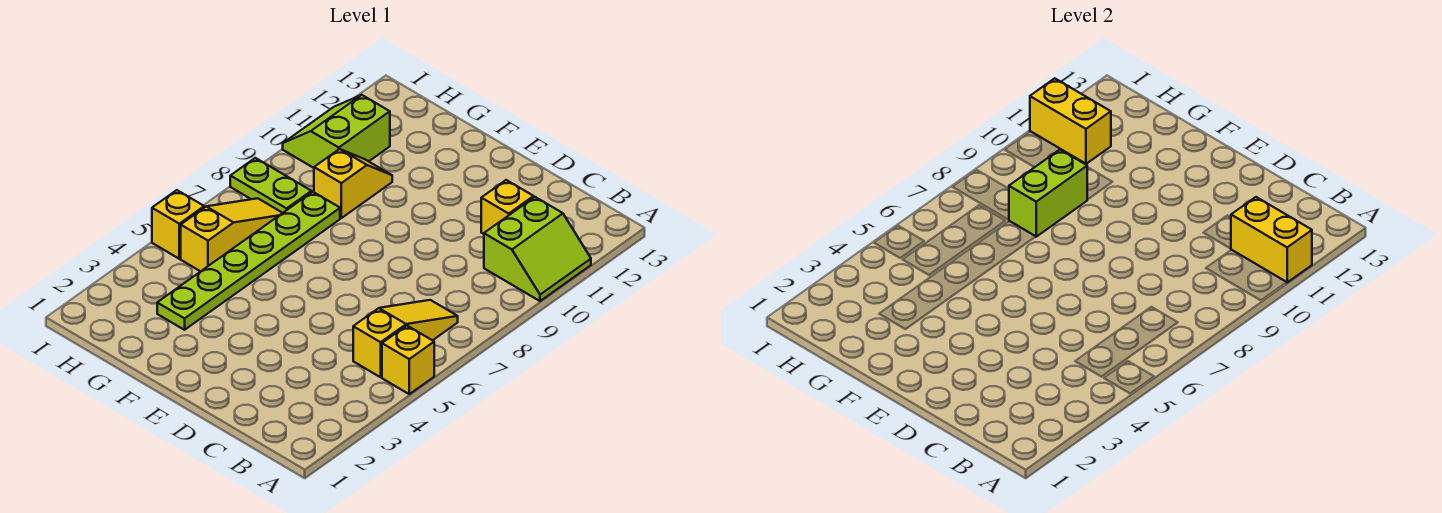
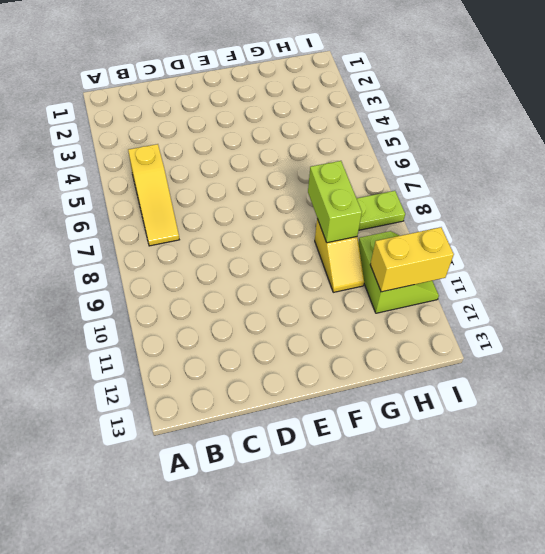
none -> yellow brick A5 level 1
none -> lime slope A10:B11 level 1 top B
none -> yellow brick C11 level 1

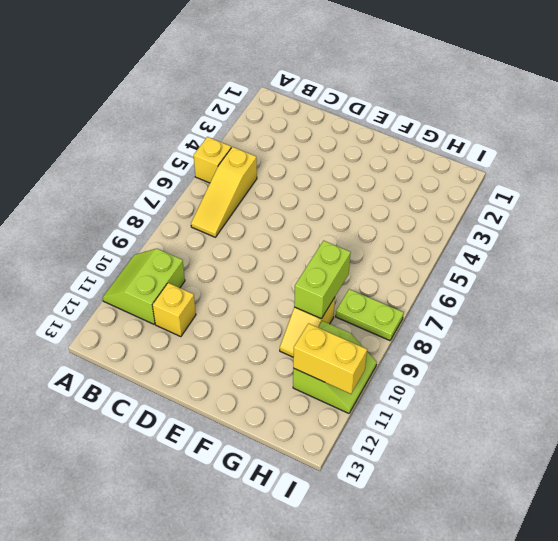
none -> lime plate G3:G8 level 1
none -> yellow slope H5:H7 level 1 top 5
none -> yellow brick I5 level 1

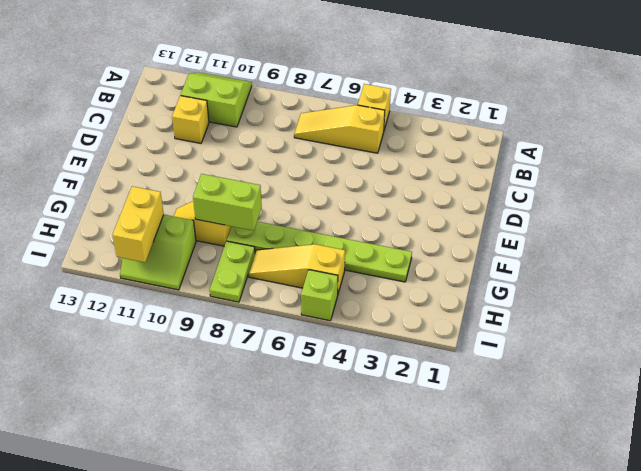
lime brick I5 level 1 -> yellow brick I5 level 1
none -> yellow brick A11:B11 level 2

